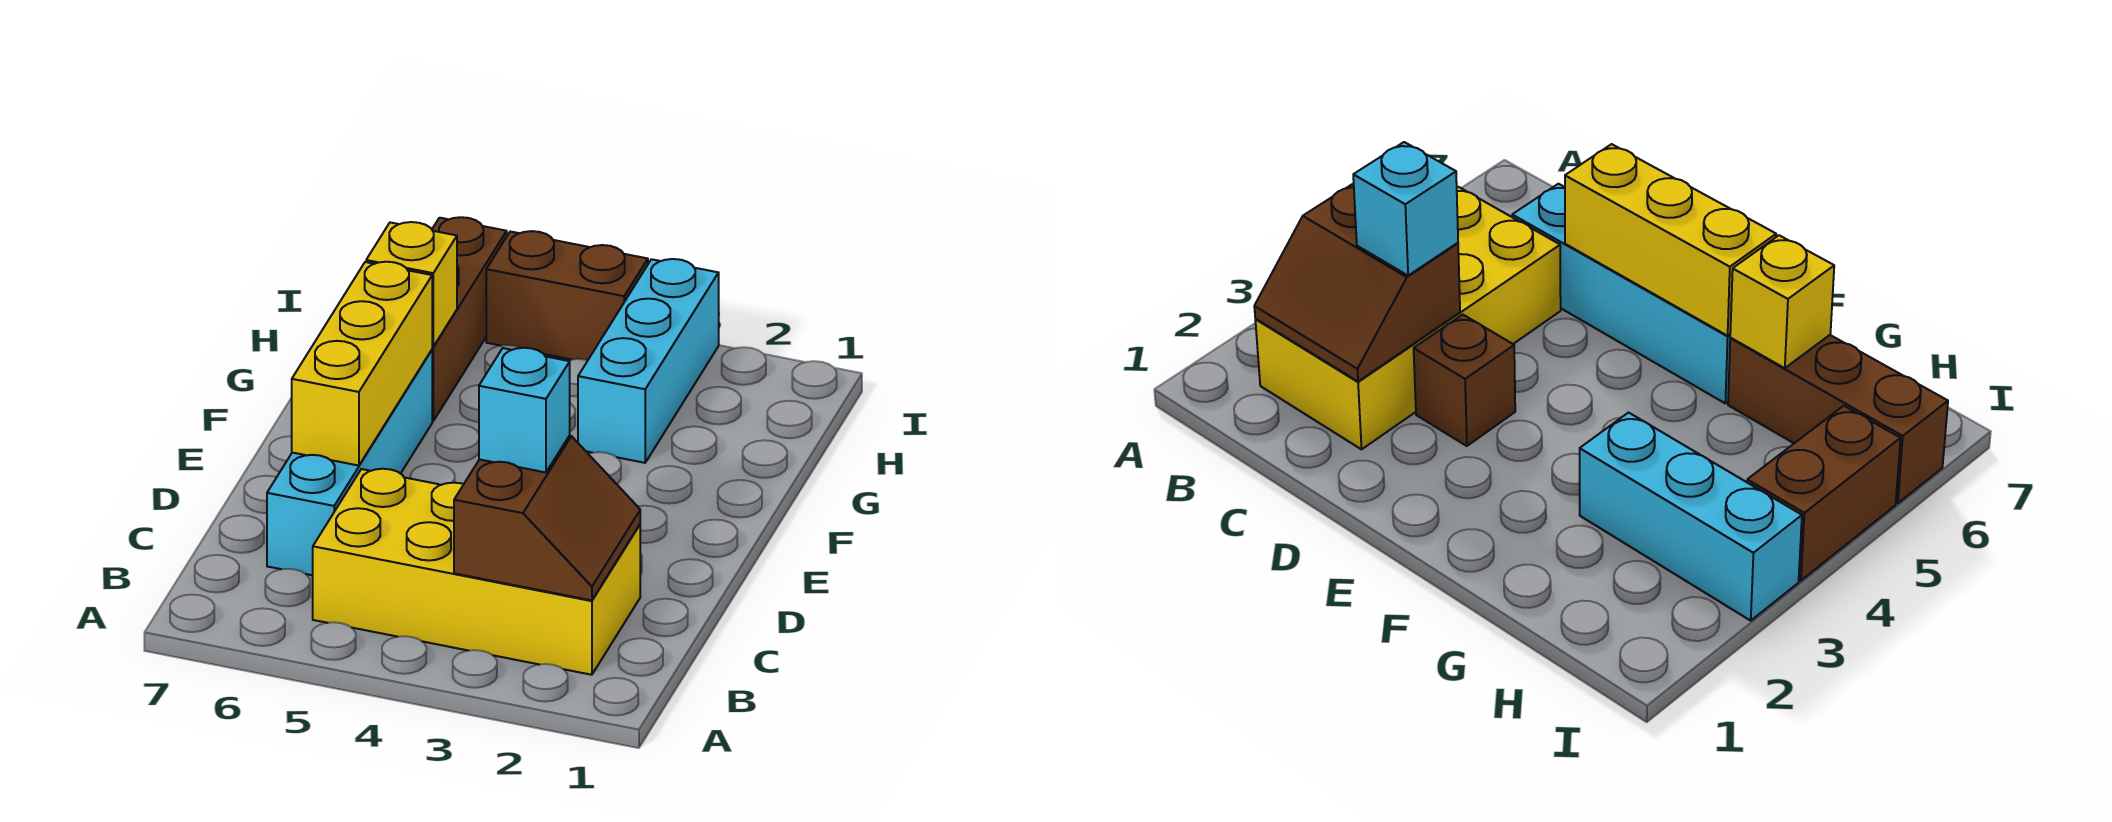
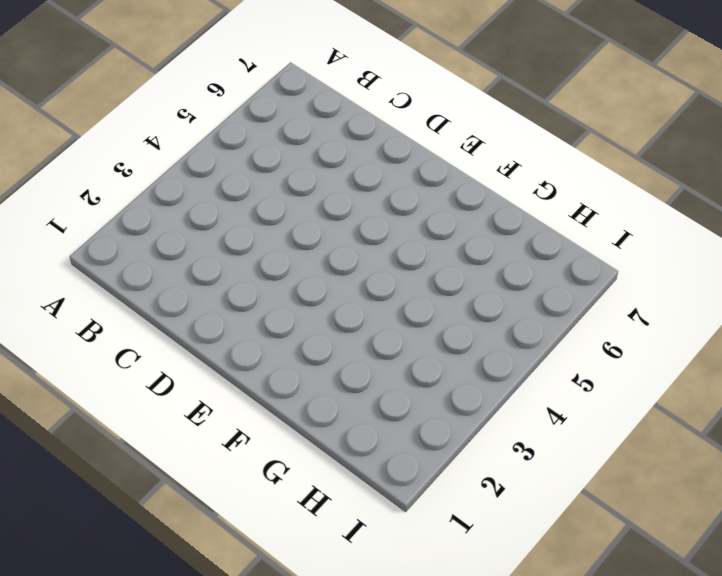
none -> yellow brick B2:C5 level 1
none -> cyan brick C6:F6 level 1

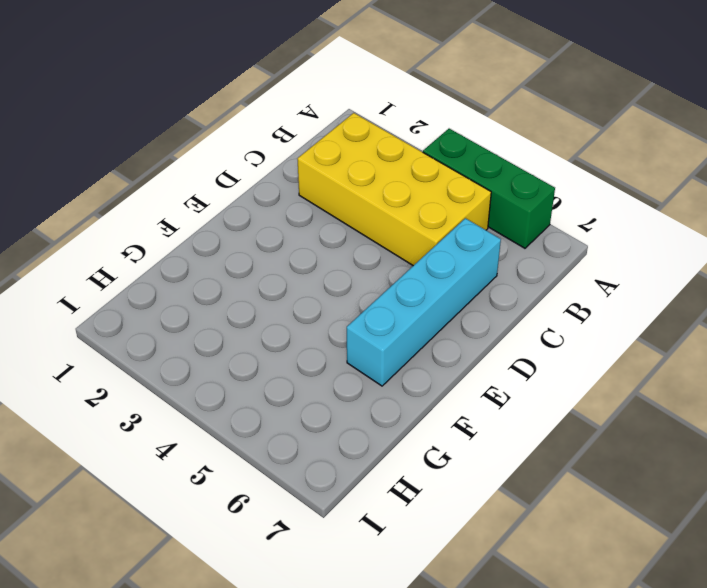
green brick A4:A6 level 1 -> none
none -> brown brick D3 level 1
none -> cyan brick G3:I3 level 1

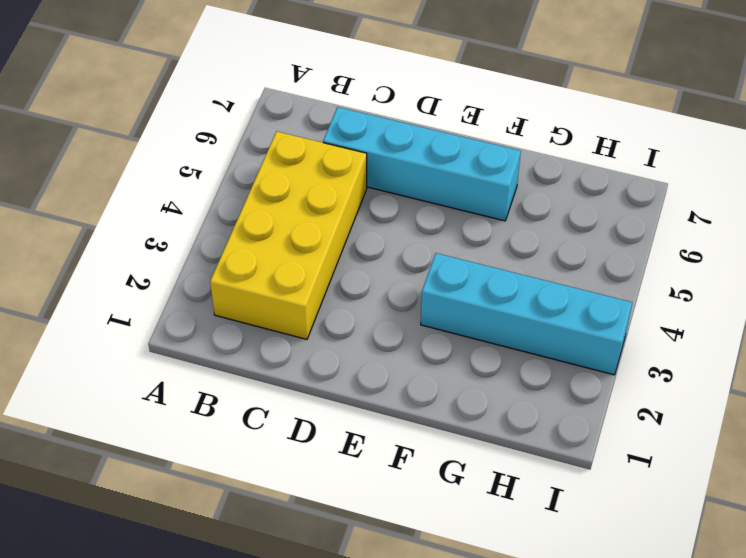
cyan brick F3:I3 level 1 -> cyan brick G3:I3 level 1
none -> brown brick D3 level 1
none -> brown brick G6:I6 level 1

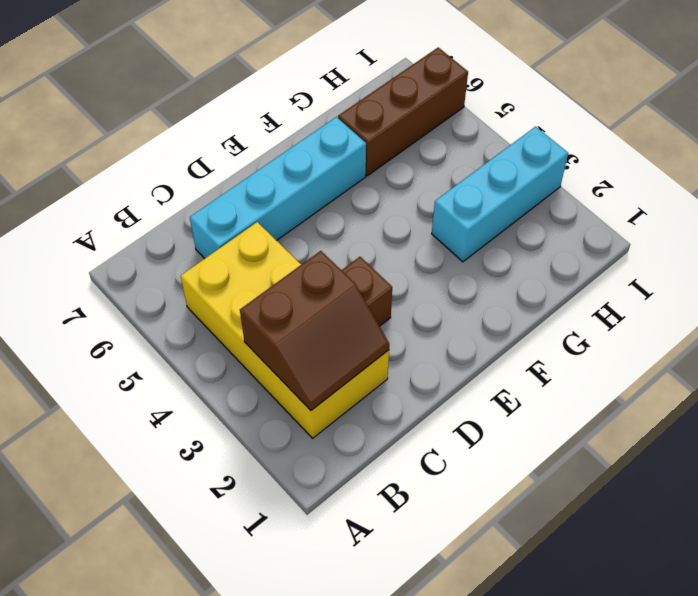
none -> brown brick I4:I5 level 1
none -> yellow brick D6:F6 level 2

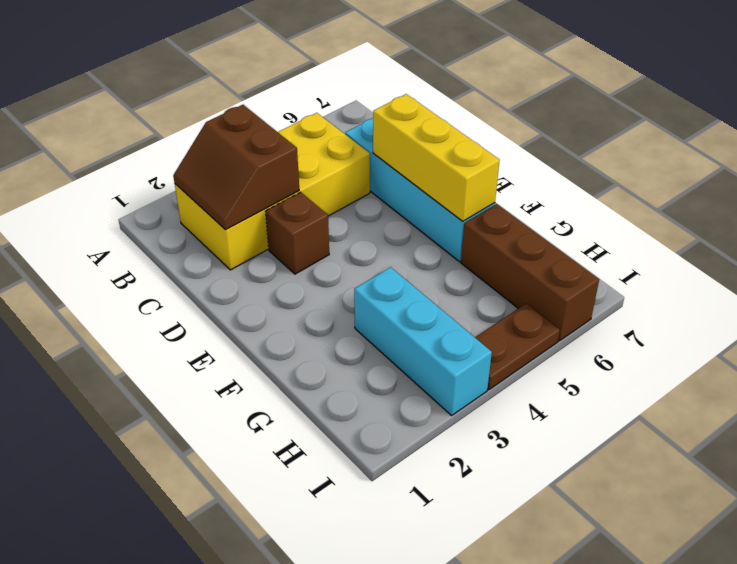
brown plate I4:I5 level 1 -> brown brick I4:I5 level 1
none -> yellow brick G6 level 2
none -> cyan brick C3 level 3

